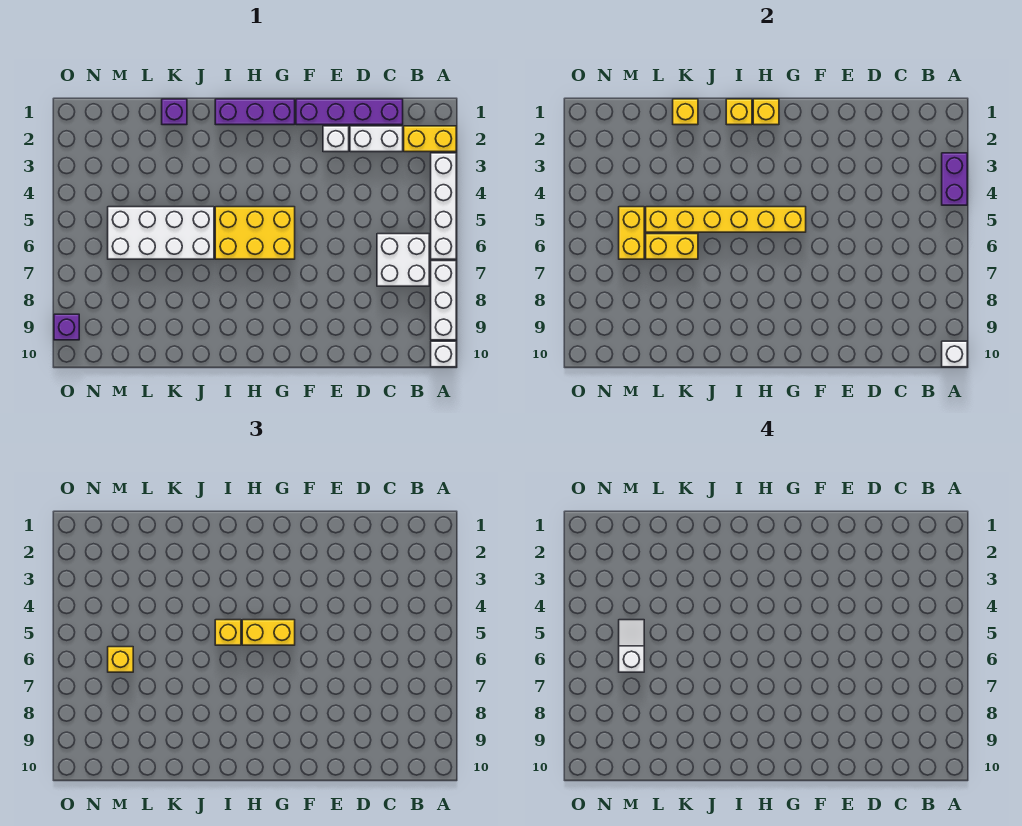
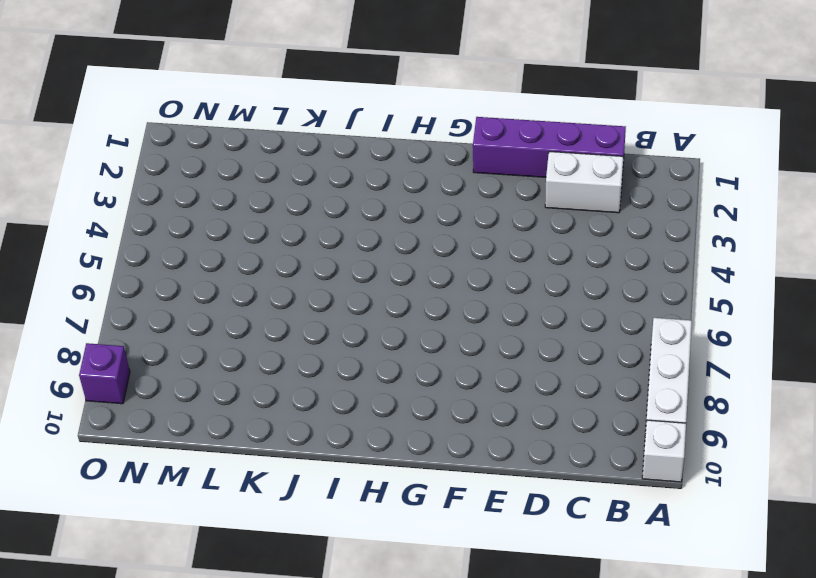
none -> yellow brick A2:B2 level 1
none -> white brick A3:A6 level 1
none -> white brick B6:C7 level 1

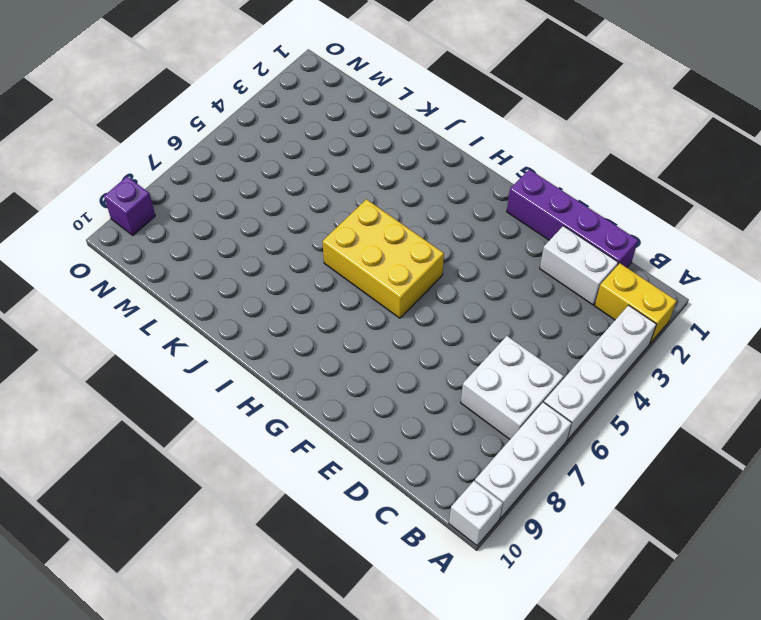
none -> white brick E2 level 1
none -> purple brick G1:I1 level 1
none -> white brick J5:M6 level 1

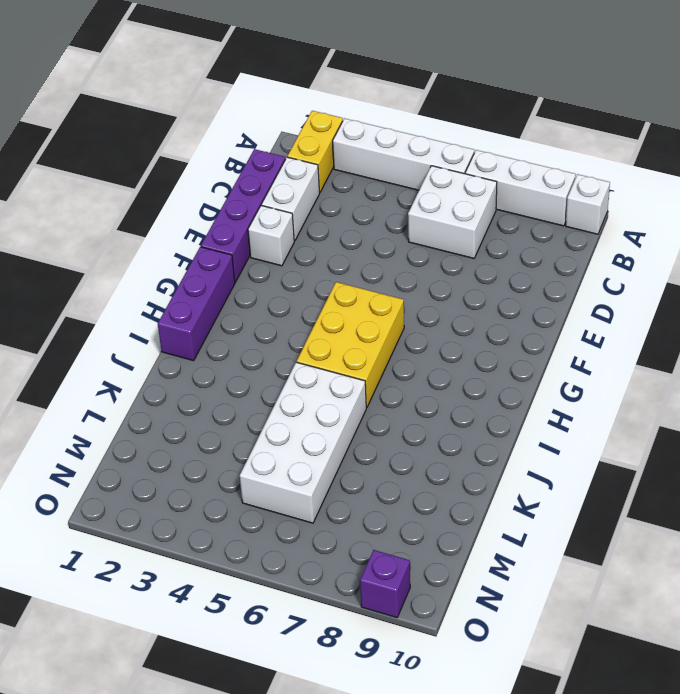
none -> purple brick K1 level 1
none -> purple brick A3:A4 level 2
none -> white brick A10 level 2

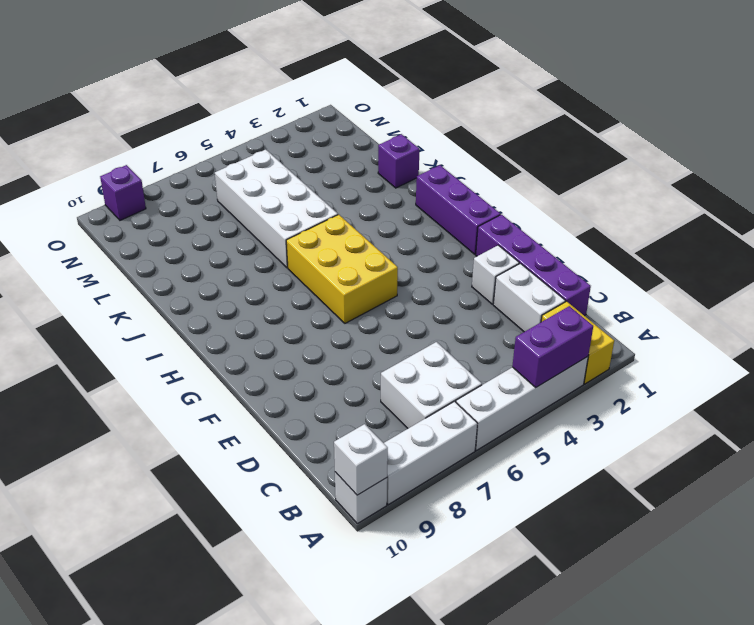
none -> yellow brick G5:L5 level 2
none -> yellow brick H1 level 2
none -> yellow brick I1 level 2

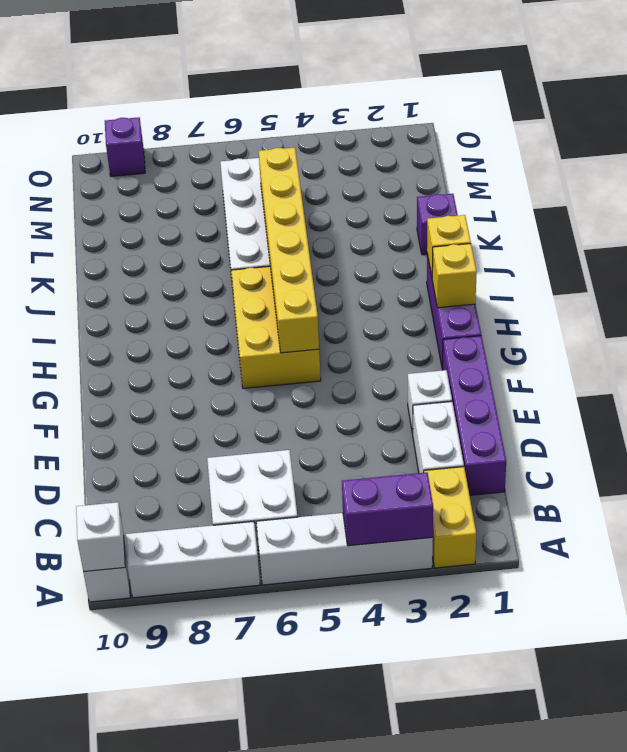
none -> yellow brick K1 level 2
none -> yellow brick K6:L6 level 2
none -> yellow brick M5:M6 level 2

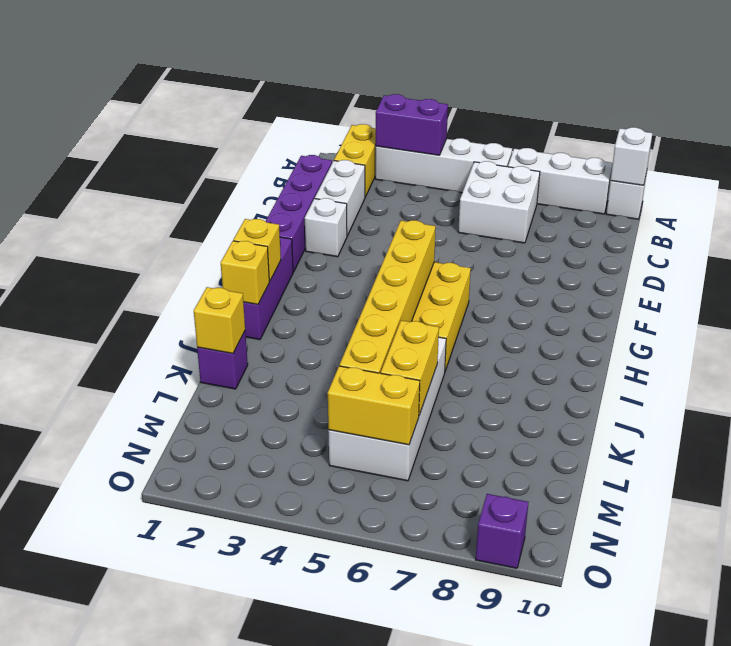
none -> yellow brick G5:H5 level 3
none -> yellow brick I5 level 3
none -> yellow brick M6 level 3

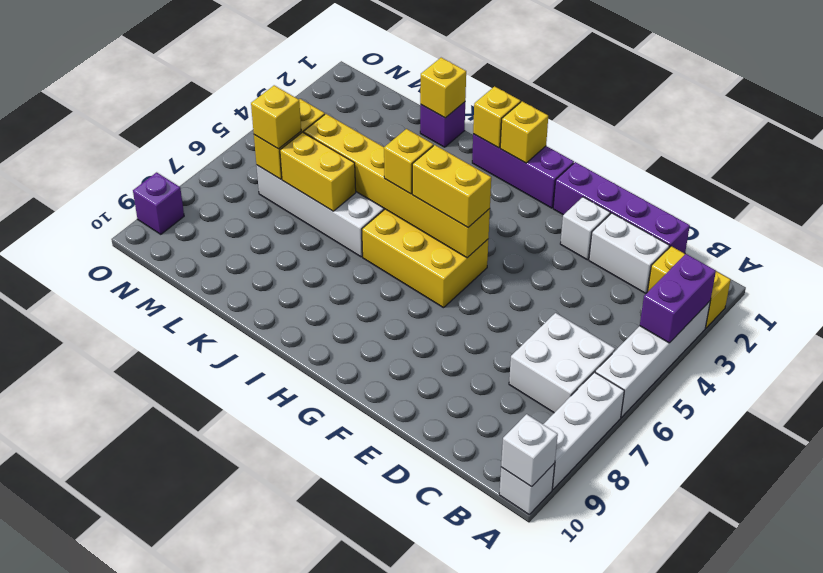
none -> white slope M5:M6 level 4 top 6

